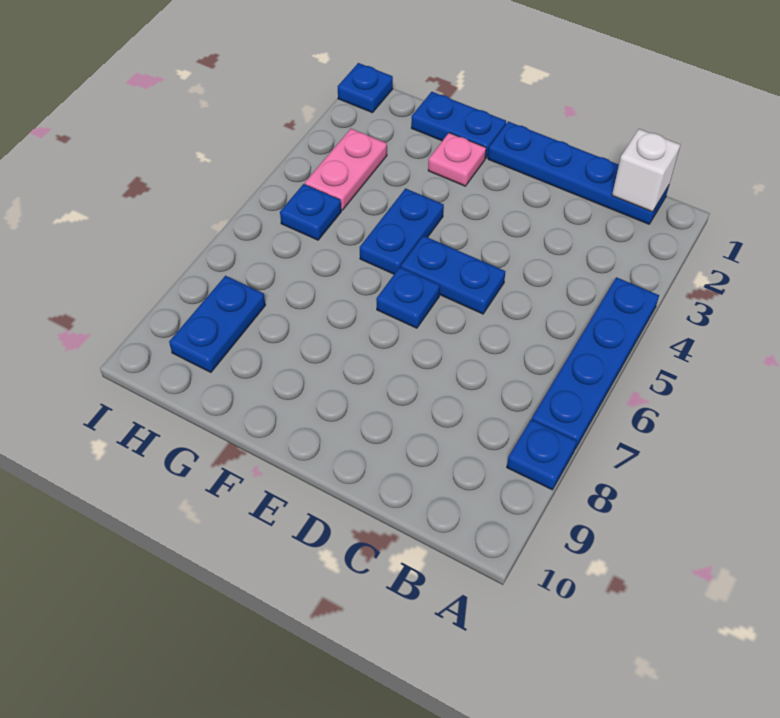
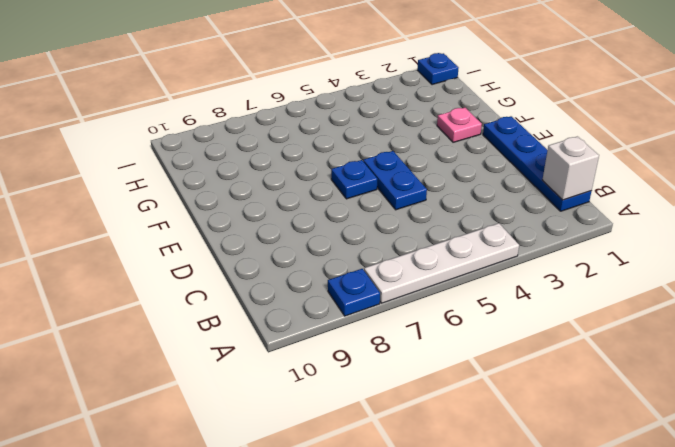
white plate A4:A7 level 1 -> blue plate A4:A7 level 1
none -> blue plate F1:G1 level 1
none -> blue plate F4:F5 level 1
none -> pink plate H3:H4 level 1

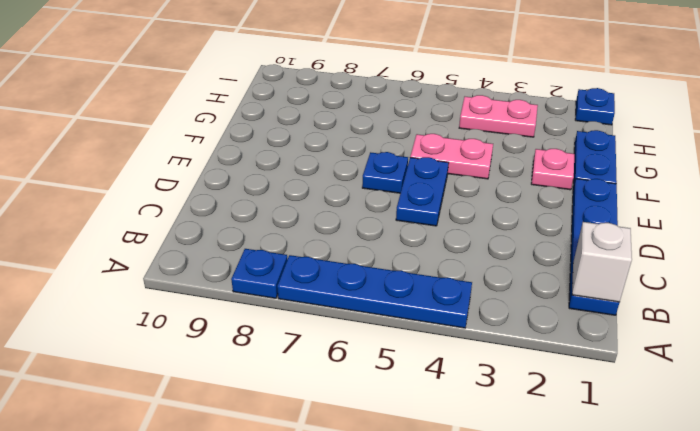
pink plate F4:F5 level 1 -> blue plate F4:F5 level 1
none -> blue plate H5 level 1
none -> blue plate H8:H9 level 1

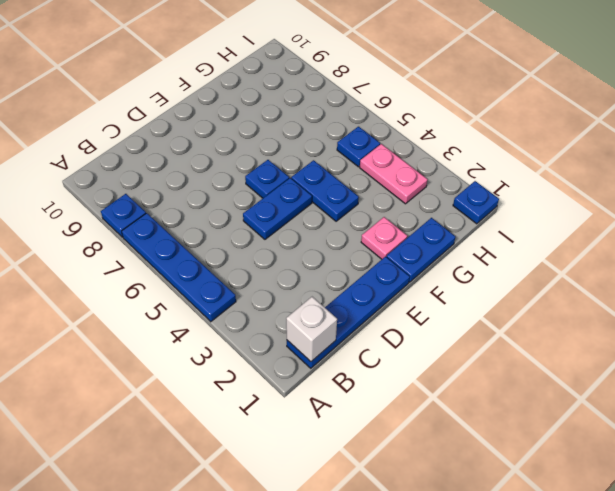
none -> blue plate H8:H9 level 1

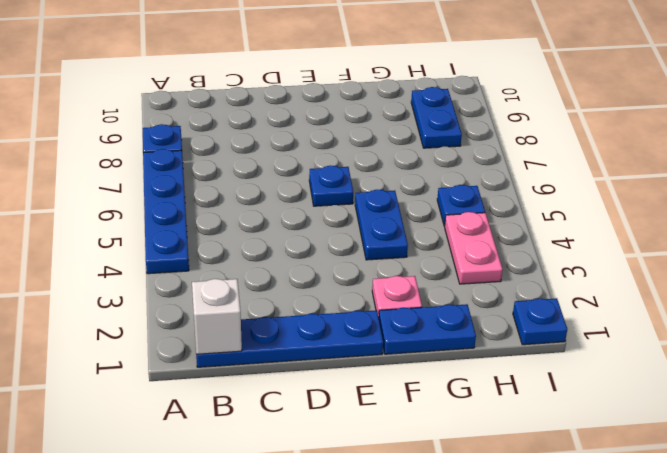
none -> blue plate D5:E5 level 1

